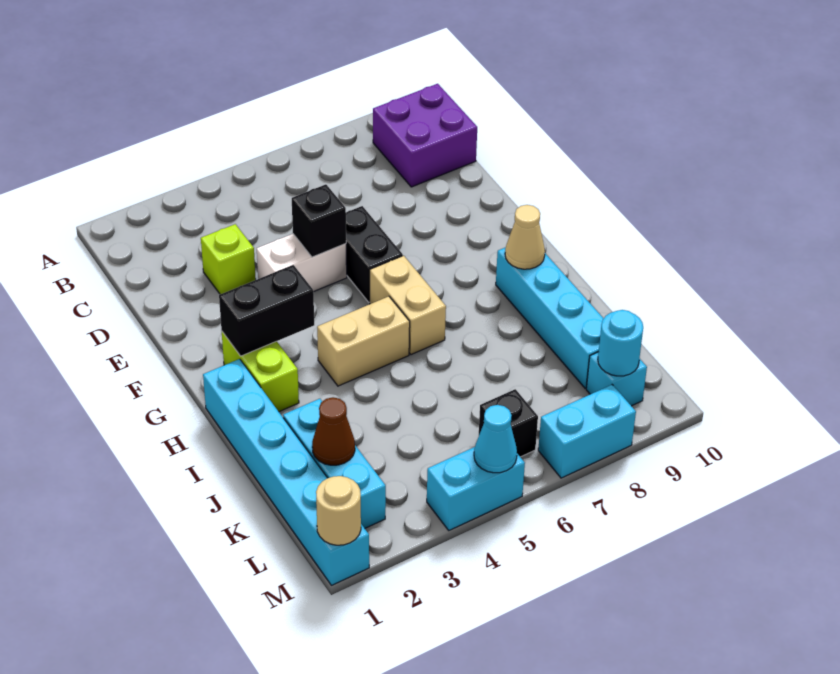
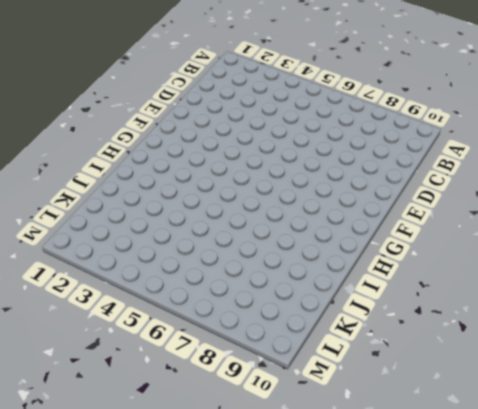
none -> purple brick B9:C10 level 1
none -> lime brick D3 level 1
none -> white brick E4:E5 level 1

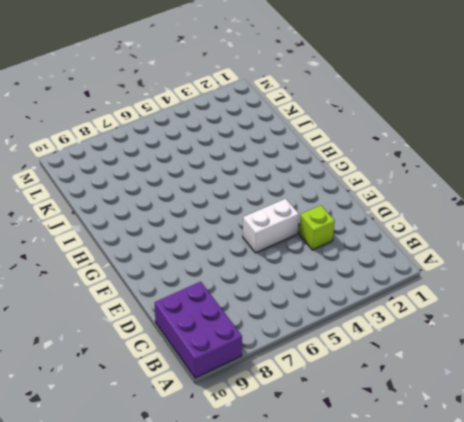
purple brick A9:C10 level 1 -> purple brick B9:C10 level 1
none -> black brick E6:F6 level 1
none -> lime brick G2:H2 level 1
none -> tan brick G6:H6 level 1

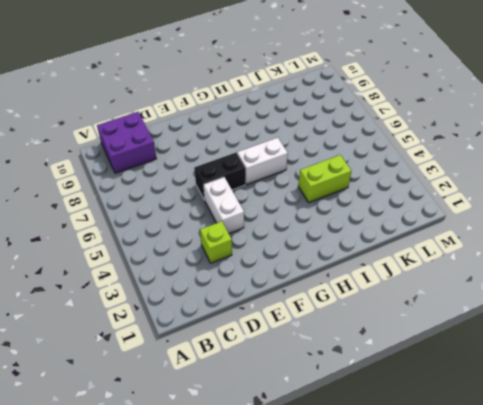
white brick G6:H6 level 1 -> tan brick G6:H6 level 1
lime brick I4:J4 level 1 -> lime brick G2:H2 level 1
none -> cyan brick H1:M1 level 1
none -> tan brick H4:H5 level 1
none -> cyan brick H9:K9 level 1

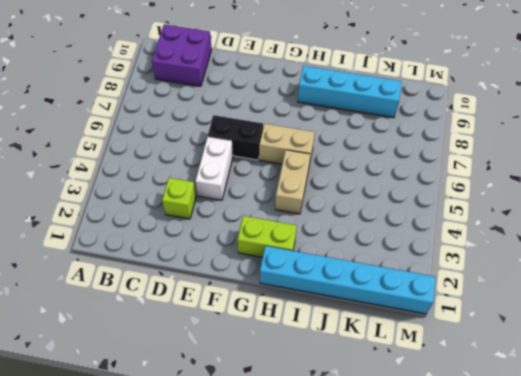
none -> cyan brick J2:L2 level 1
none -> black brick L6 level 1
none -> cyan brick L9 level 1

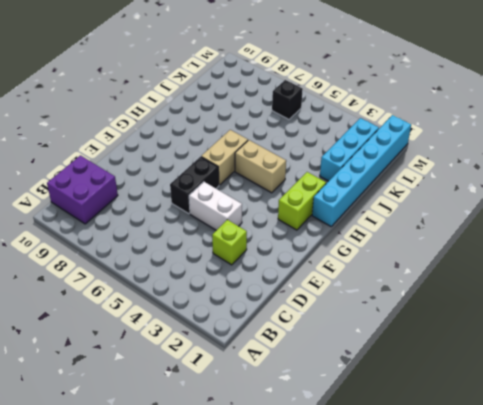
none -> cyan brick H9:K9 level 1
none -> cyan brick L9 level 1
none -> cyan brick M4:M5 level 1

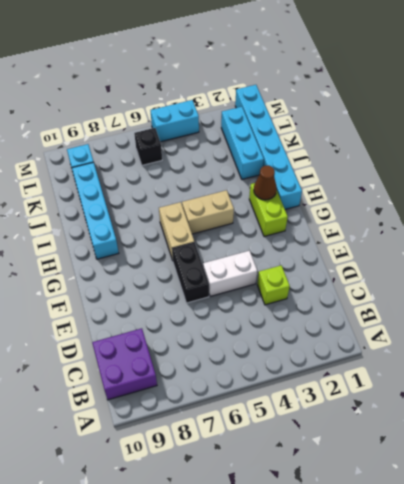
brown cone H2 level 2 -> brown cone K2 level 2
none -> cyan brick M7:M8 level 1
none -> black brick E5 level 2
none -> black brick G2:G3 level 2

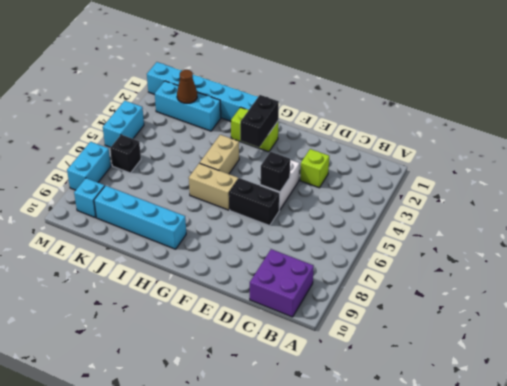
none -> tan cone H9 level 2
none -> cyan round brick L9 level 2
none -> tan round brick M1 level 2

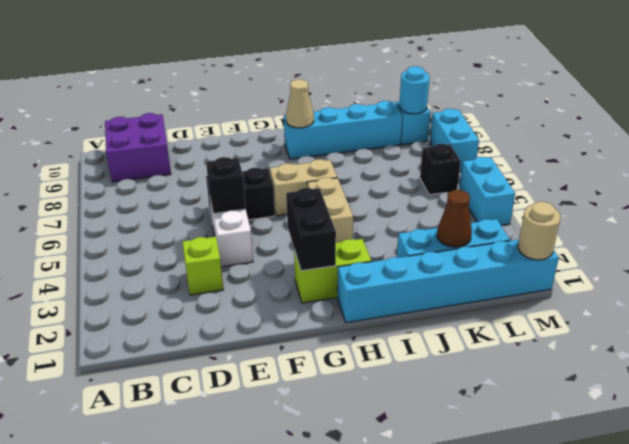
none -> cyan cone M5 level 2

